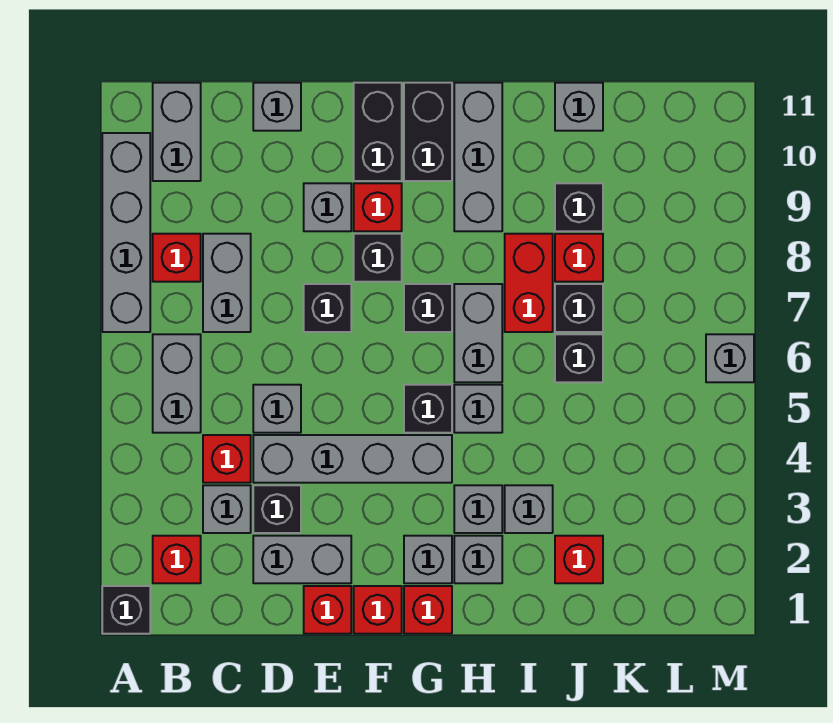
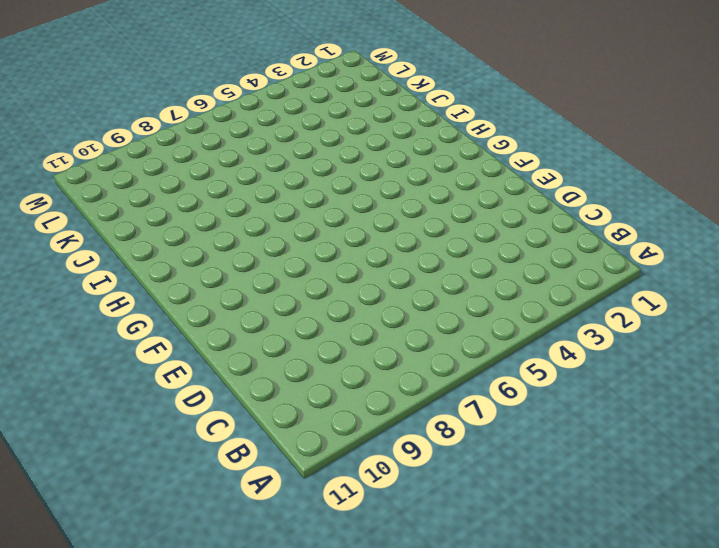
none -> black brick A1 level 1
none -> grey brick A7:A10 level 1
none -> red brick B2 level 1
none -> grey brick B5:B6 level 1

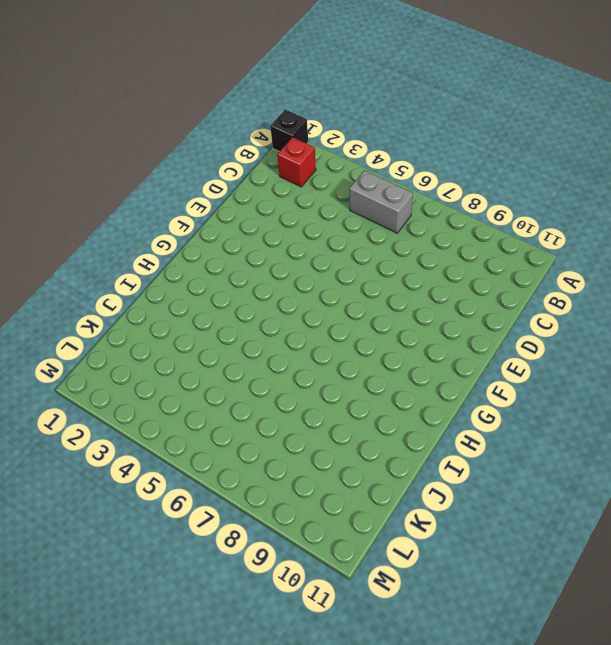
none -> grey brick A7:A10 level 1
none -> red brick B8 level 1
none -> grey brick B10:B11 level 1
none -> grey brick C3 level 1

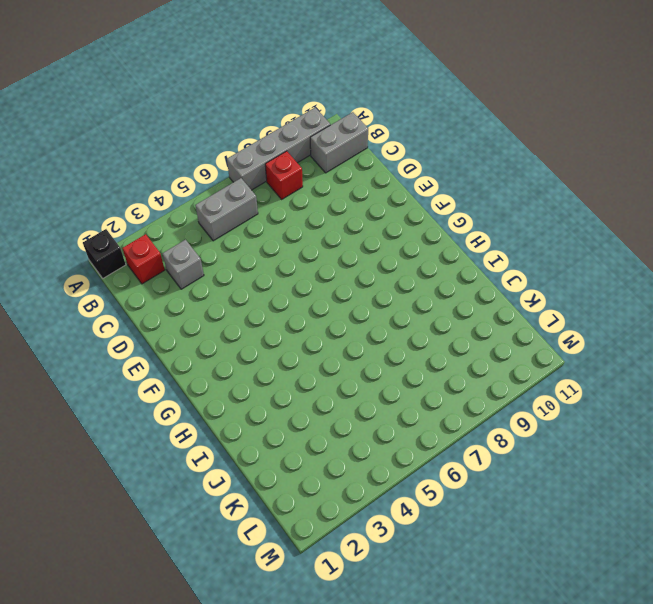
none -> red brick C4 level 1
none -> grey brick C7:C8 level 1
none -> grey brick D2:E2 level 1
none -> black brick D3 level 1

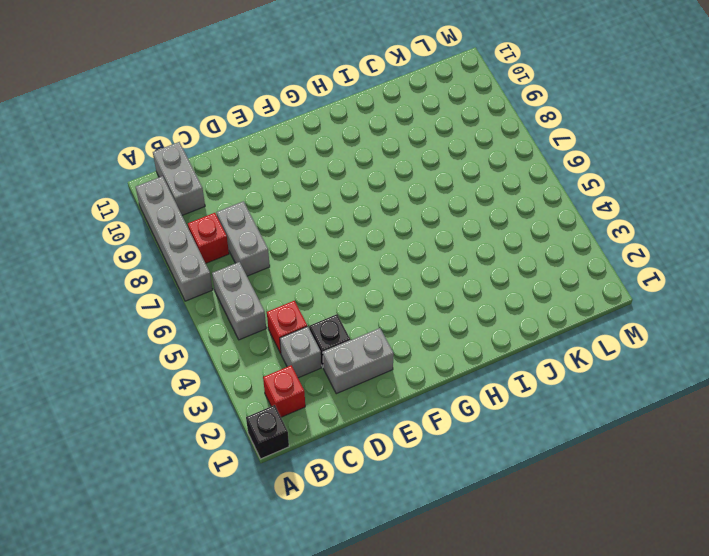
none -> grey brick D4:G4 level 1
none -> grey brick D5 level 1
none -> grey brick D11 level 1
none -> red brick E1 level 1

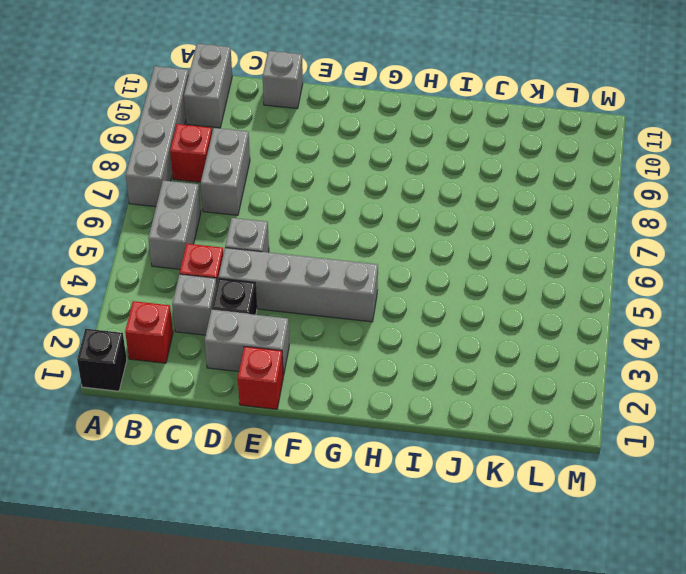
none -> black brick E7 level 1
none -> grey brick E9 level 1
none -> red brick F1 level 1
none -> black brick F8 level 1

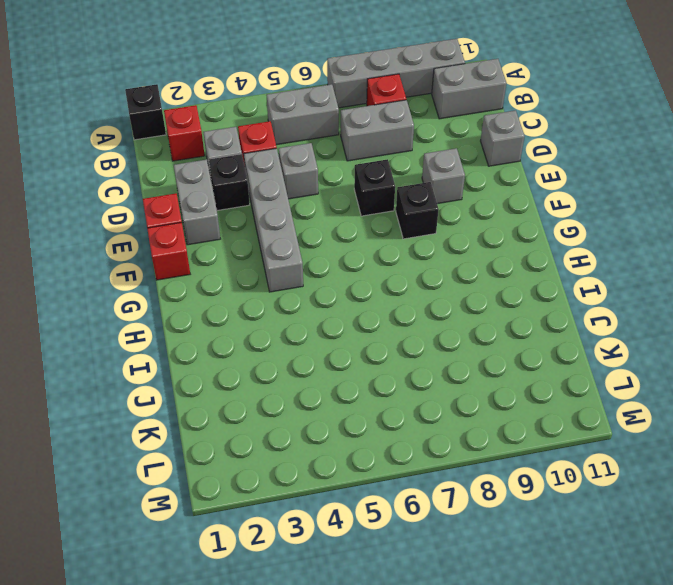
none -> red brick F9 level 1
none -> black brick F10:F11 level 1
none -> red brick G1 level 1
none -> grey brick G2 level 1

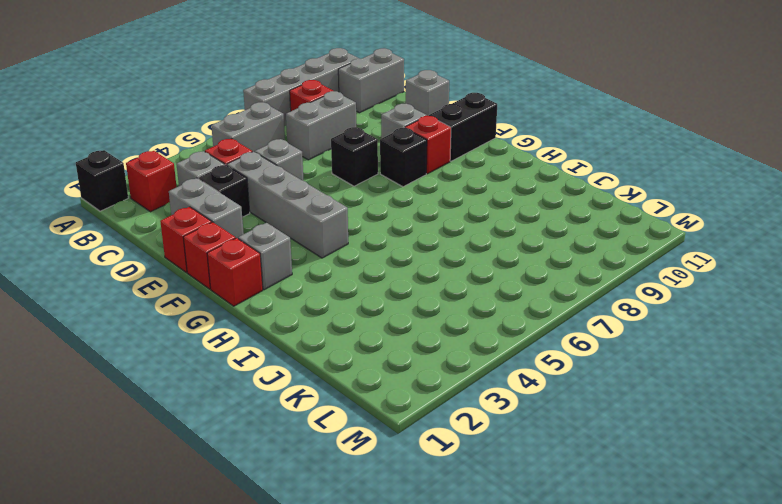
none -> black brick G5 level 1
none -> black brick G7 level 1
none -> black brick G10:G11 level 1
none -> grey brick H2 level 1

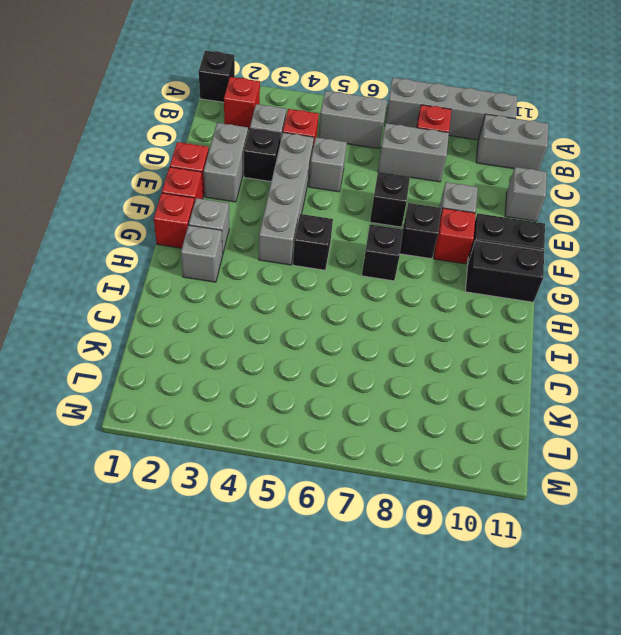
none -> grey brick H3 level 1
none -> grey brick H5 level 1
none -> grey brick H6:H7 level 1
none -> grey brick H9:H11 level 1

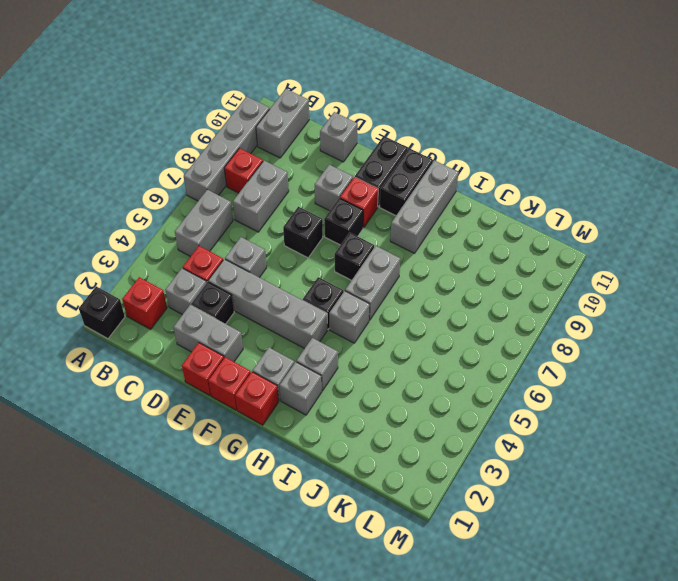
none -> grey brick I3 level 1
none -> red brick I7:I8 level 1
none -> red brick J2 level 1
none -> black brick J6 level 1

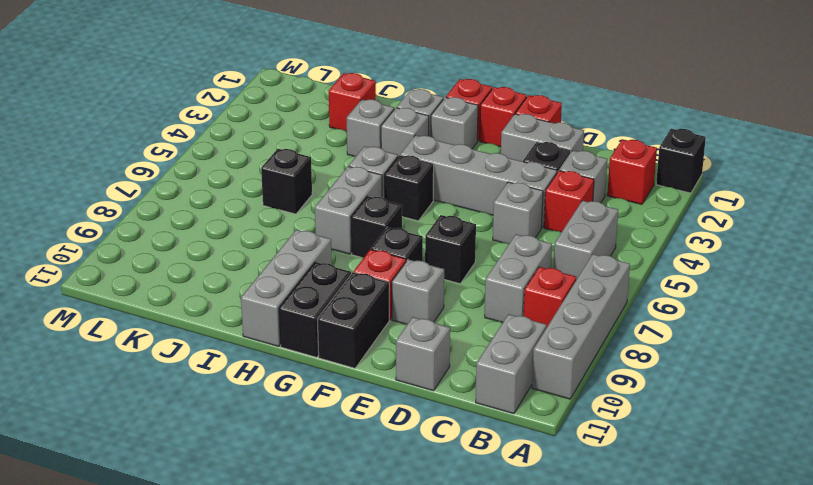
none -> red brick I7:I8 level 1
none -> black brick J7 level 1
none -> red brick J8 level 1
none -> black brick J9 level 1

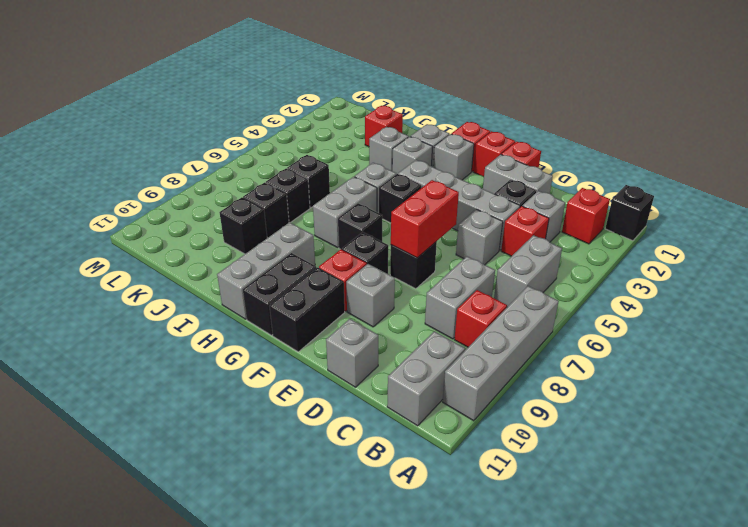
red brick E6:E7 level 2 -> red brick I7:I8 level 1
black brick J8 level 1 -> red brick J8 level 1
none -> grey brick J11 level 1
none -> grey brick M6 level 1

